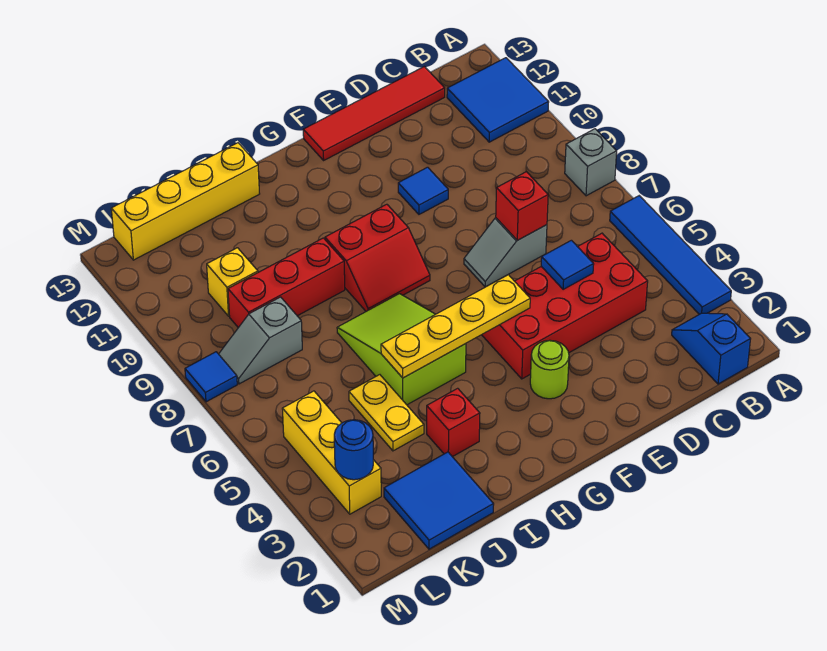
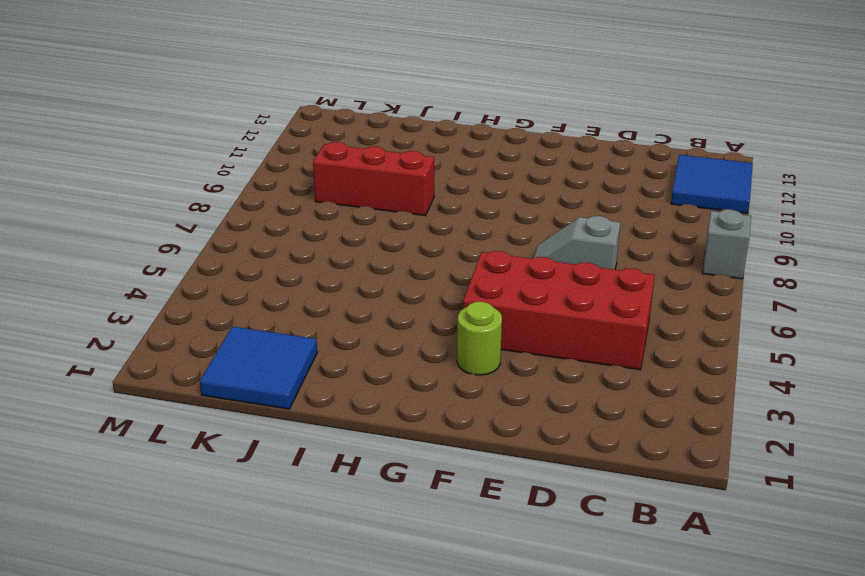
none -> blue tile A3:A6 level 1
none -> blue slope B1:B2 level 1 top 1
none -> red tile C13:F13 level 1

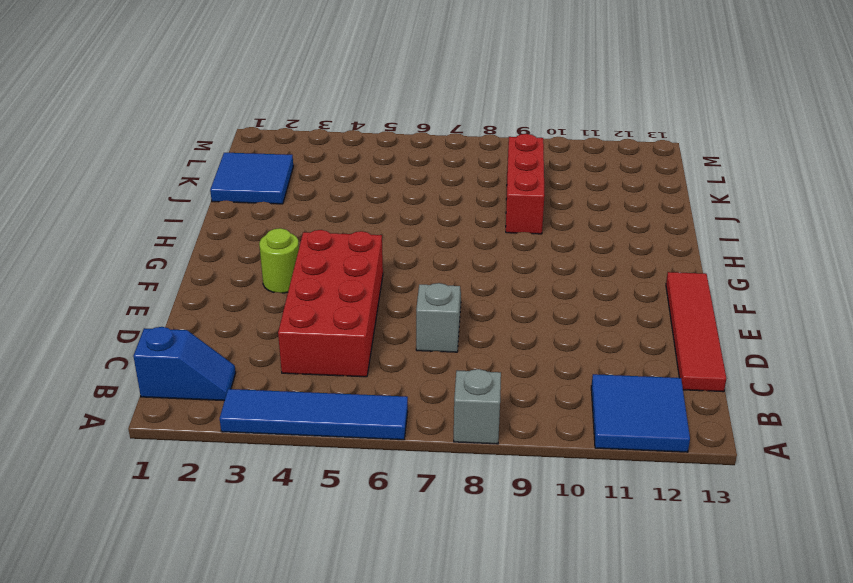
none -> blue tile E10 level 1
none -> red slope G8:H9 level 1 top 9
none -> lime slope H5:I7 level 1 top 5

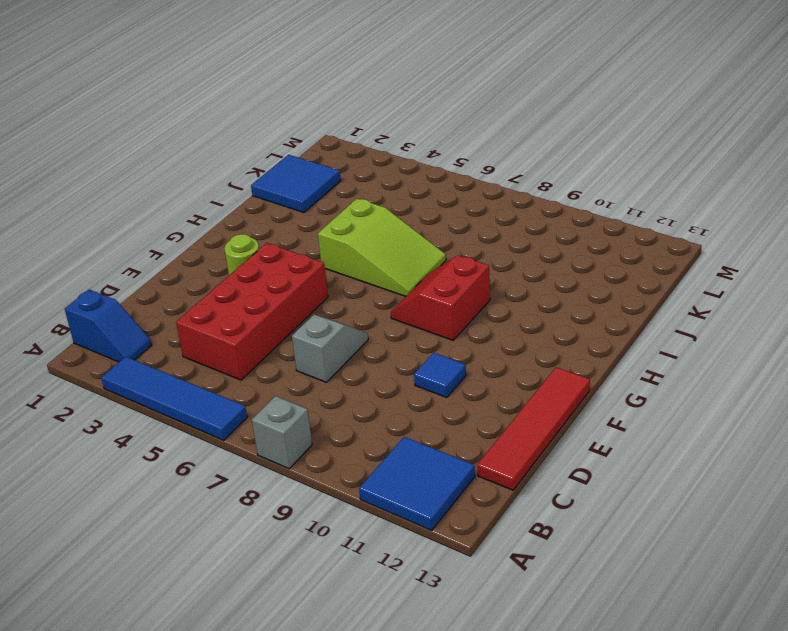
none -> red brick I3 level 1
none -> red brick I9:K9 level 1
none -> yellow brick I13:L13 level 1

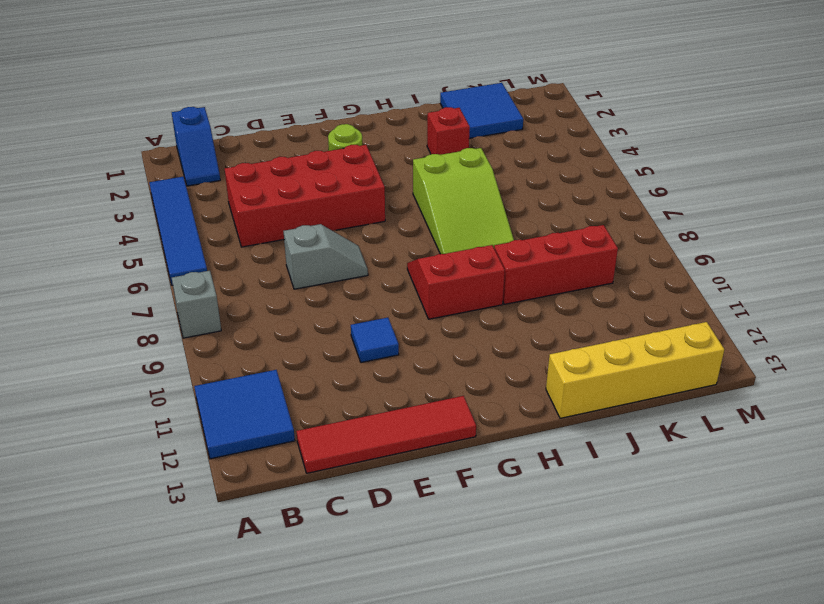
none -> yellow plate J4:J5 level 1
none -> grey slope K8:L8 level 1 top K
none -> yellow brick K10 level 1

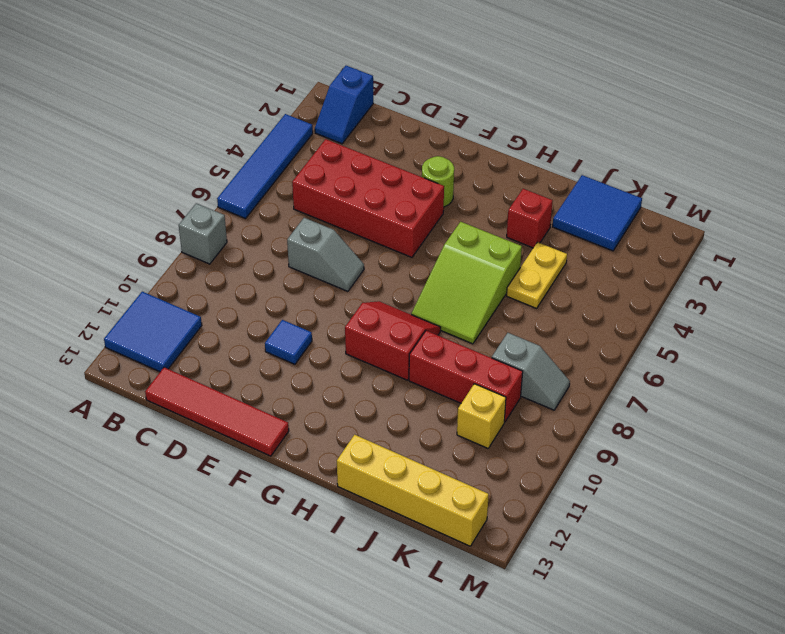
none -> yellow brick L3:L5 level 1
none -> blue tile M8 level 1
none -> blue tile D5 level 2

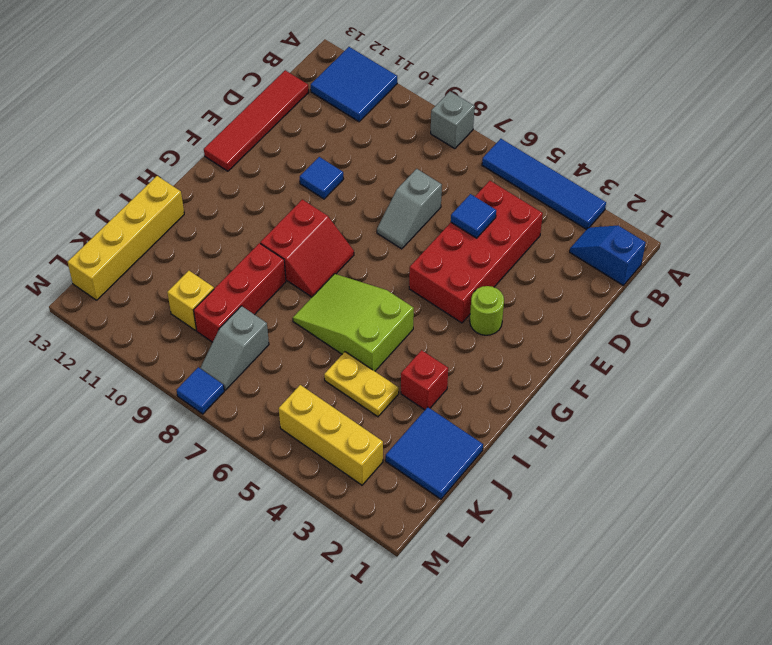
none -> red brick D7 level 2
none -> yellow plate F5:I5 level 2
none -> blue round brick L3 level 2

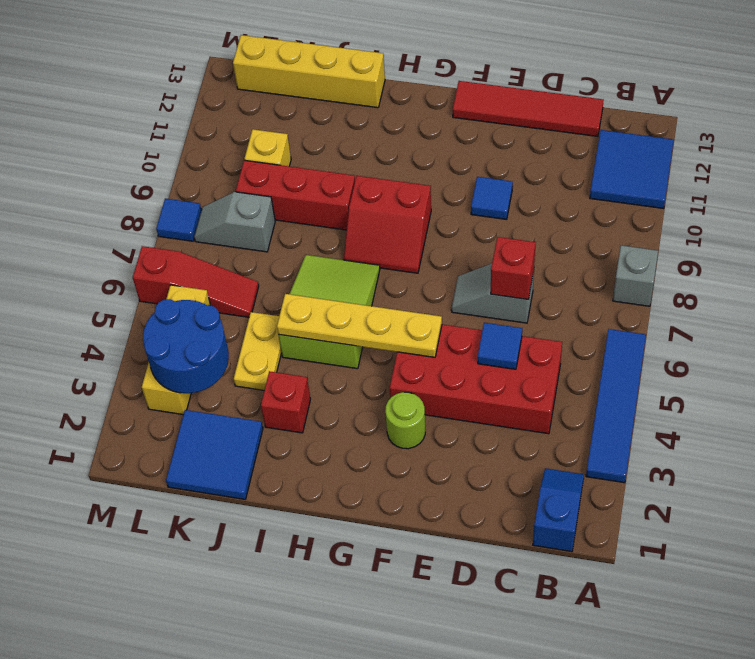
blue round brick K3:L4 level 2 -> blue round brick L3 level 2
red slope K6:M6 level 1 top M -> none

